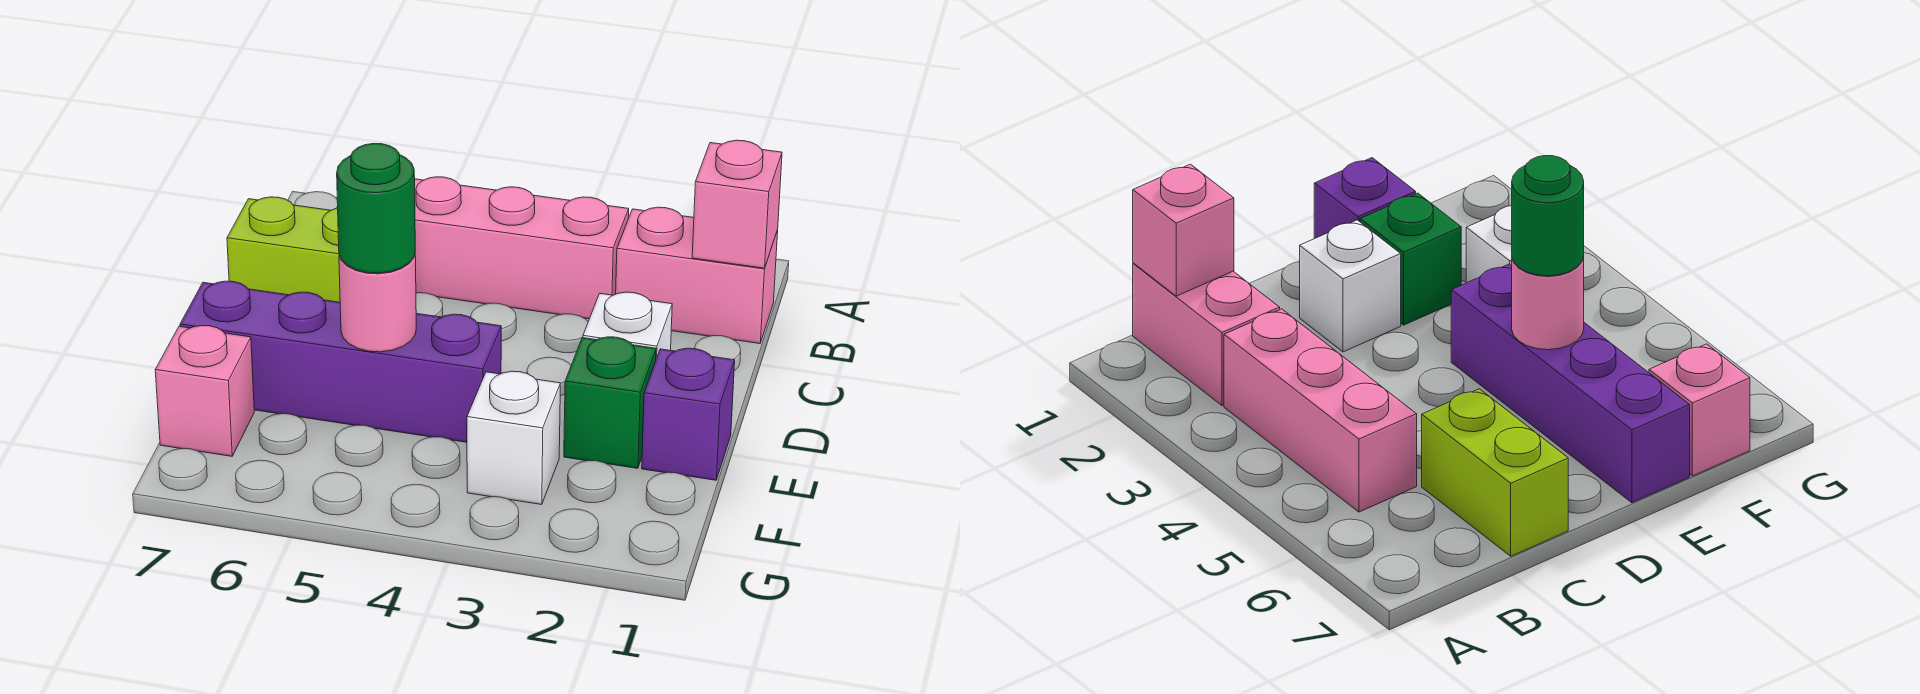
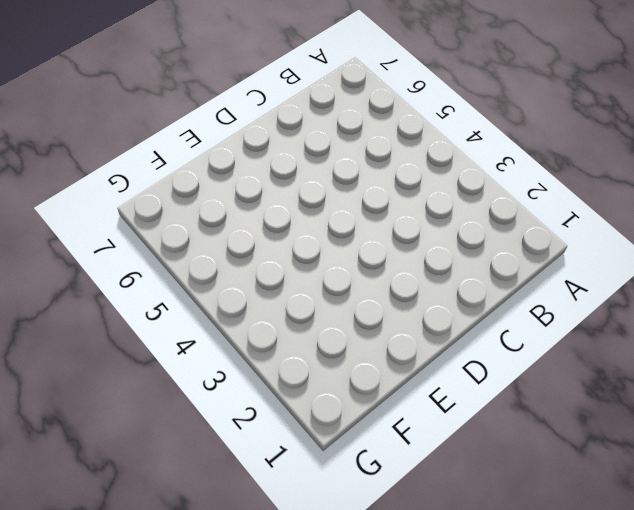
none -> pink brick B1:B2 level 1
none -> pink brick B3:B5 level 1
none -> lime brick C6:C7 level 1

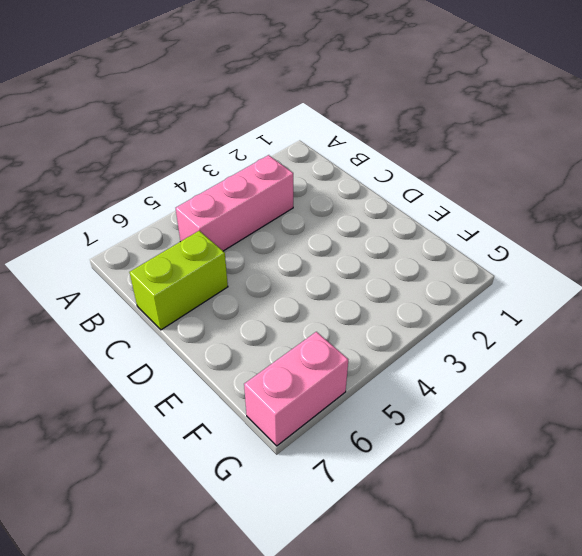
pink brick G6:G7 level 1 -> pink brick B1:B2 level 1
none -> white brick D2 level 1
none -> purple brick E1 level 1
none -> green brick E2 level 1

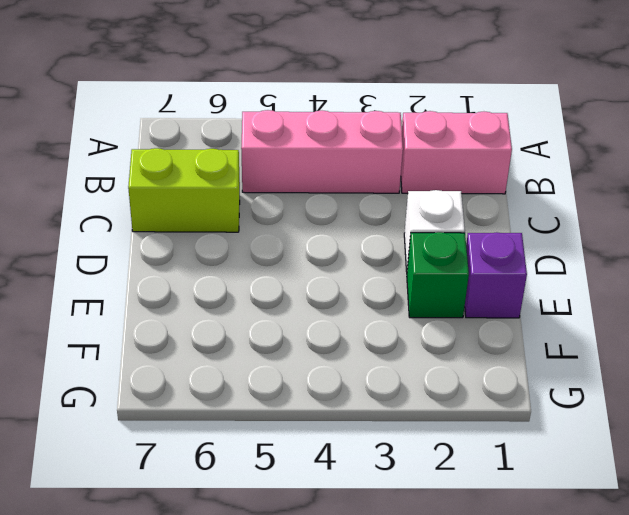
none -> purple brick E4:E7 level 1
none -> white brick F3 level 1
none -> pink brick F7 level 1

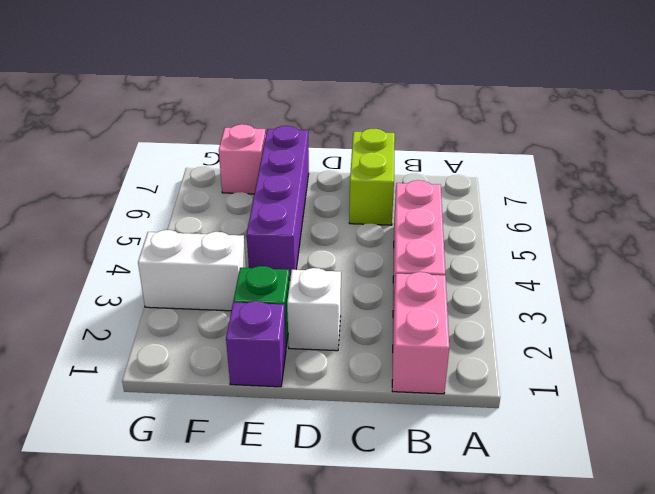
white brick F3:G3 level 1 -> white brick F3 level 1
none -> pink brick B1 level 2
none -> pink round brick E5 level 2
none -> green round brick E5 level 3

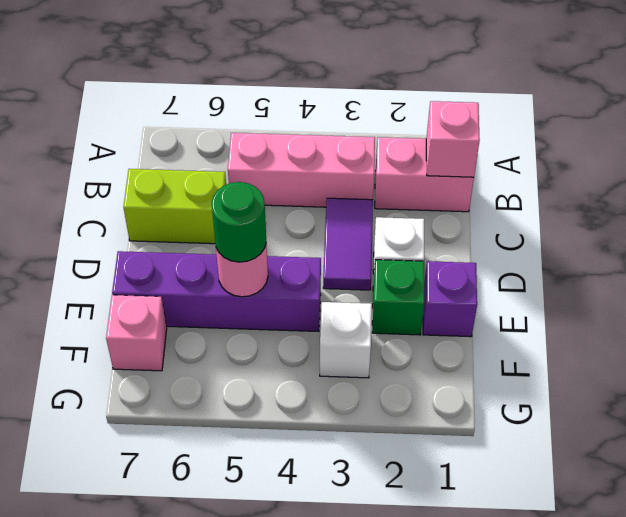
purple tile C3:D3 level 1 -> none

